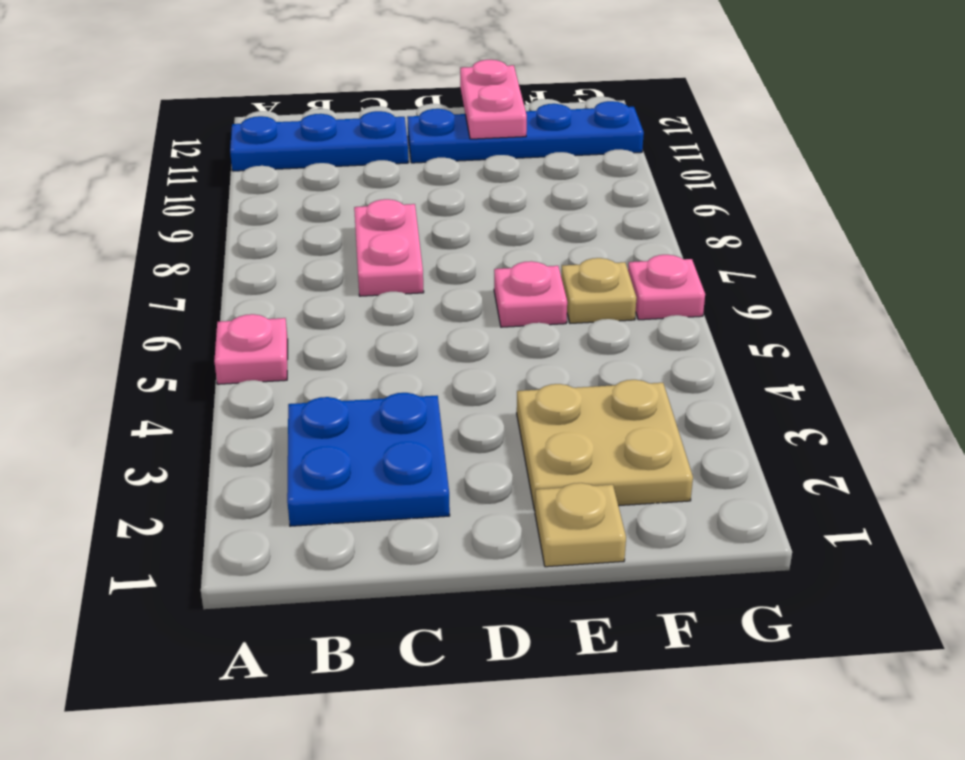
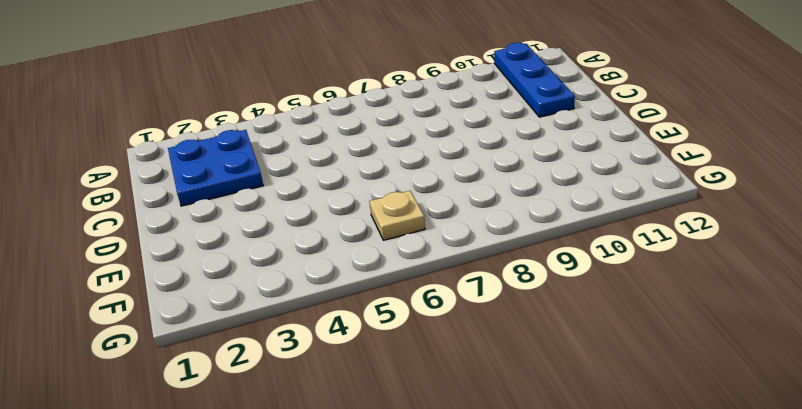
none -> pink plate A5 level 1
none -> pink plate C7:C8 level 1

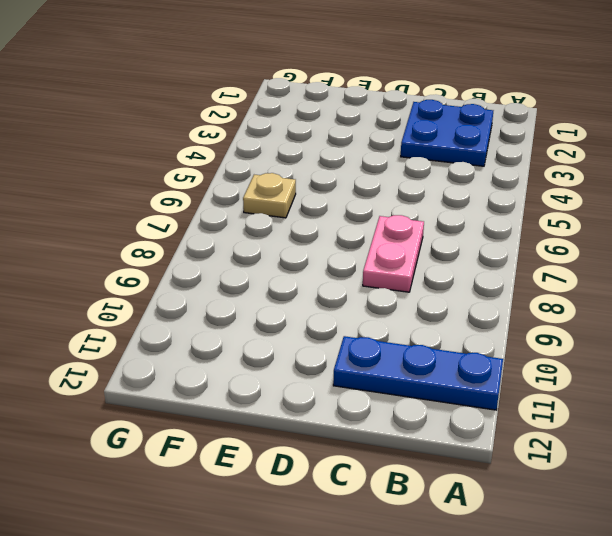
none -> pink plate A5 level 1
none -> blue plate D11:G11 level 1

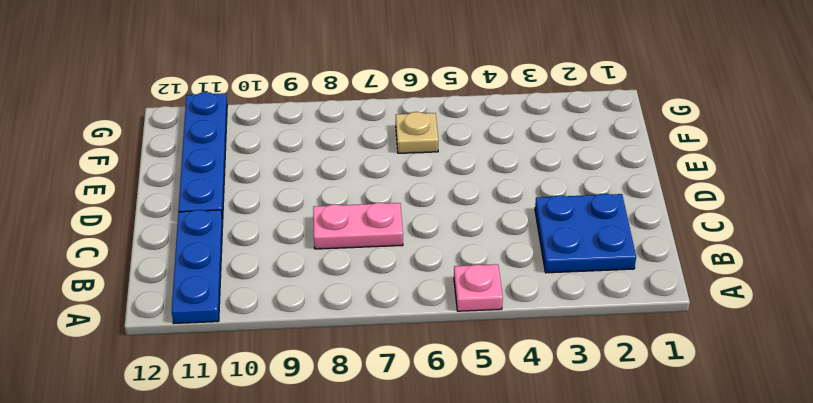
none -> tan plate E1 level 1
none -> tan plate E2:F3 level 1

